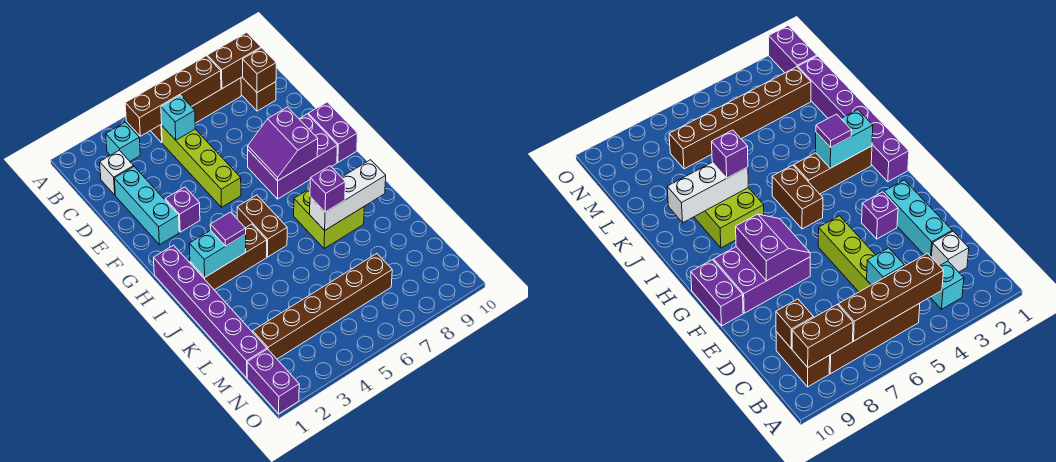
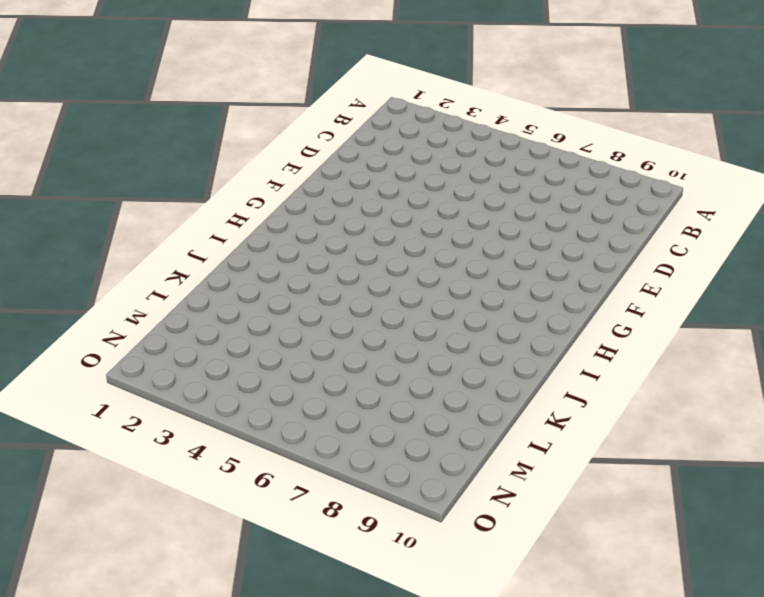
none -> cyan brick B3 level 1
none -> brown brick B5:B8 level 1
none -> brown brick B9:C9 level 1

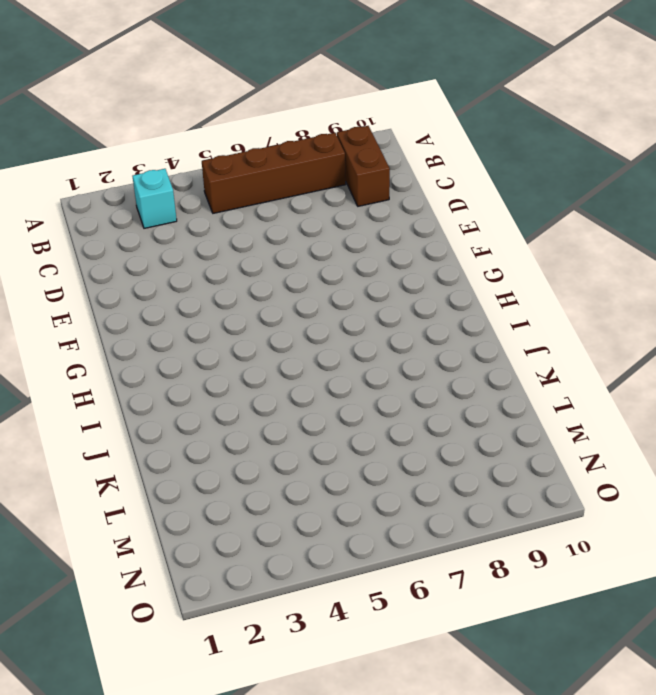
none -> white brick C2 level 1
none -> lime brick C5:F5 level 1
none -> cyan brick D2:F2 level 1

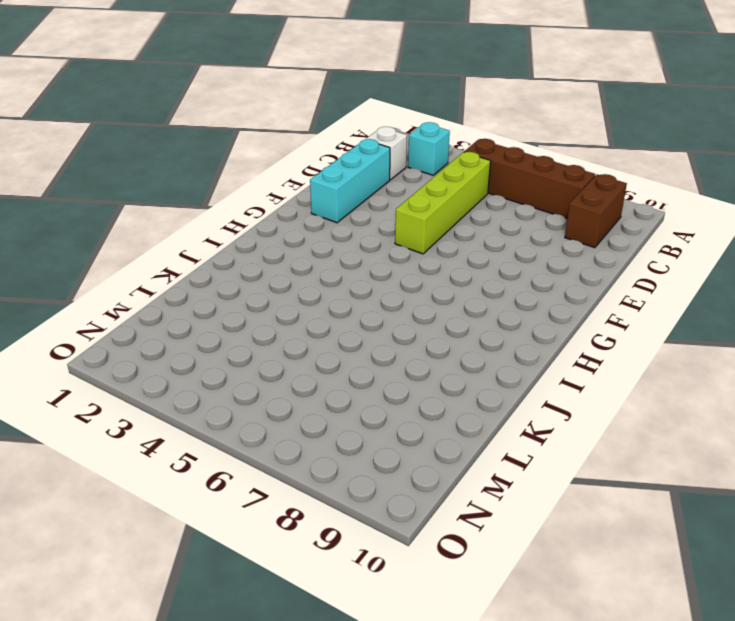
none -> purple brick F3 level 1
none -> purple brick F7:G9 level 1
none -> purple brick F10:G10 level 1

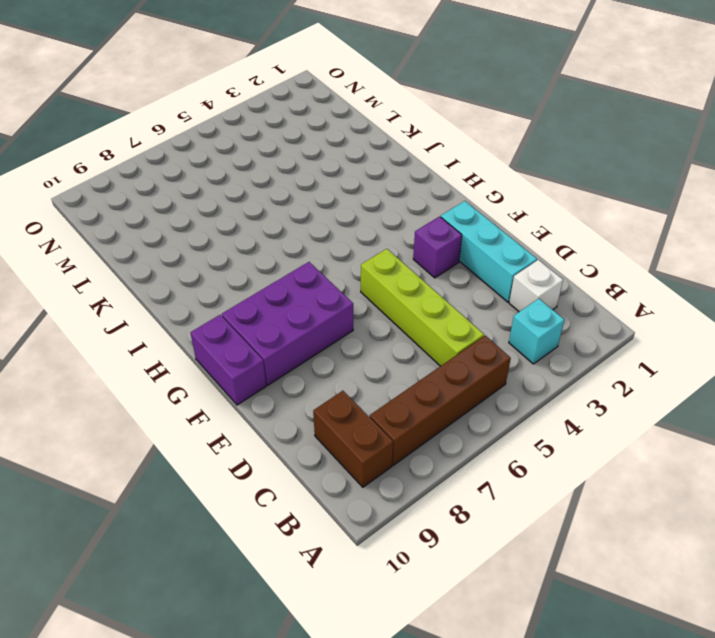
none -> purple brick H1:M1 level 1
none -> brown brick H5:I5 level 1
none -> brown brick I2:I4 level 1

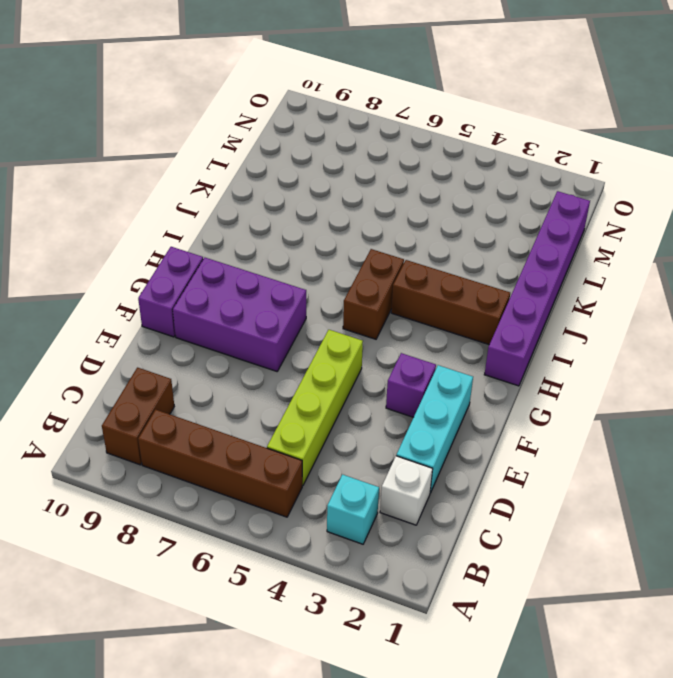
none -> lime brick I7:J8 level 1
none -> brown brick M2:M7 level 1
none -> purple brick N1:O1 level 1

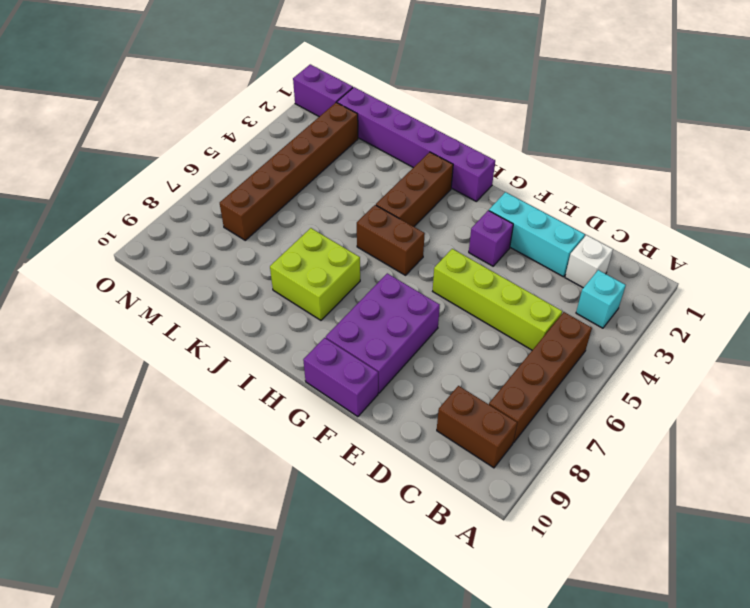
none -> brown brick B4:B7 level 2
none -> brown brick B8:B9 level 2
none -> cyan brick C5 level 2

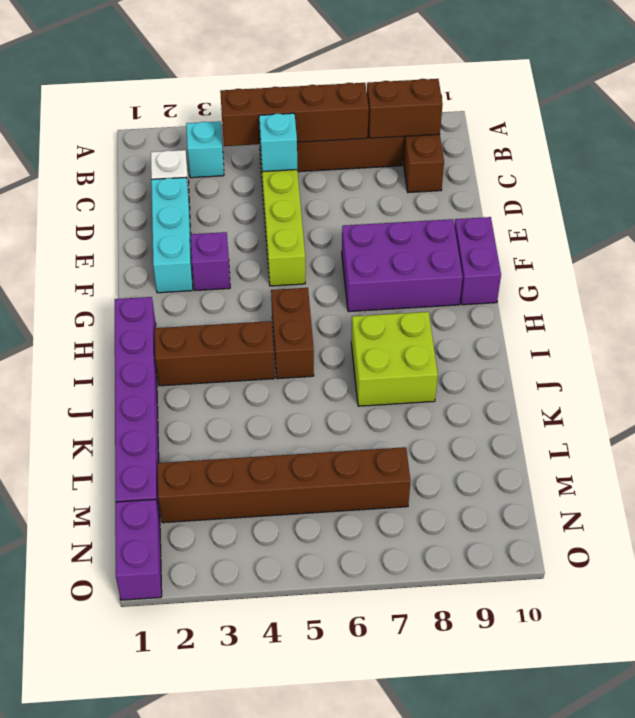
none -> brown brick C9 level 2
none -> purple slope F7:G8 level 2 top 8
none -> cyan brick I2:I3 level 2

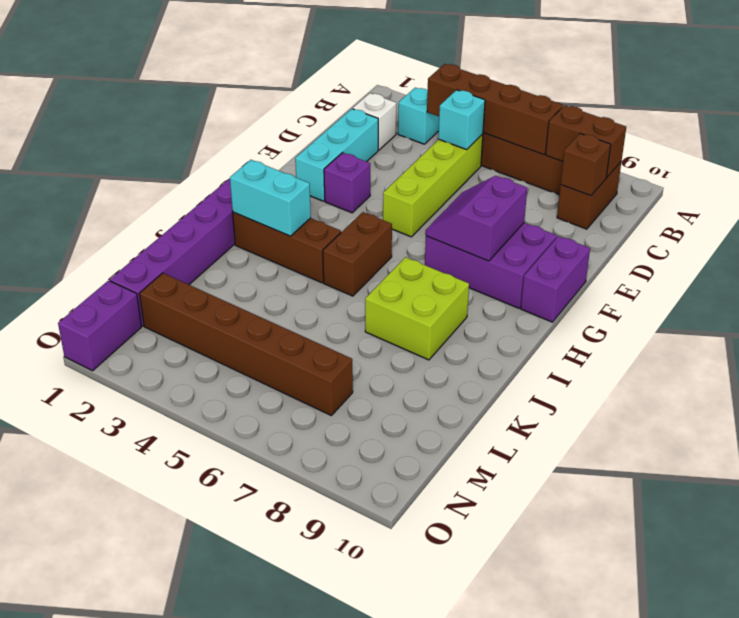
none -> white brick J7:J9 level 2
none -> purple tile I3 level 3
none -> purple brick J7 level 3

